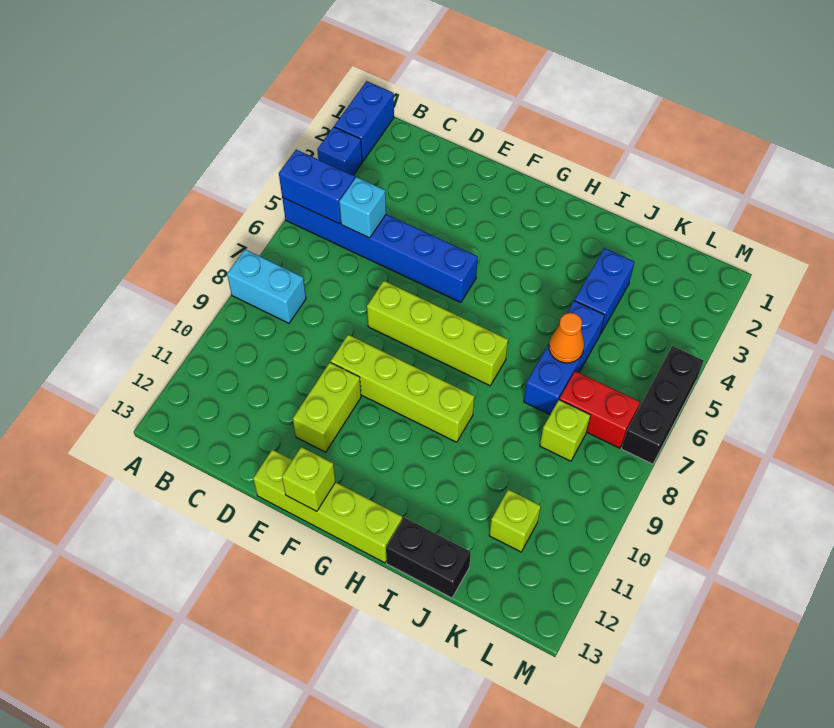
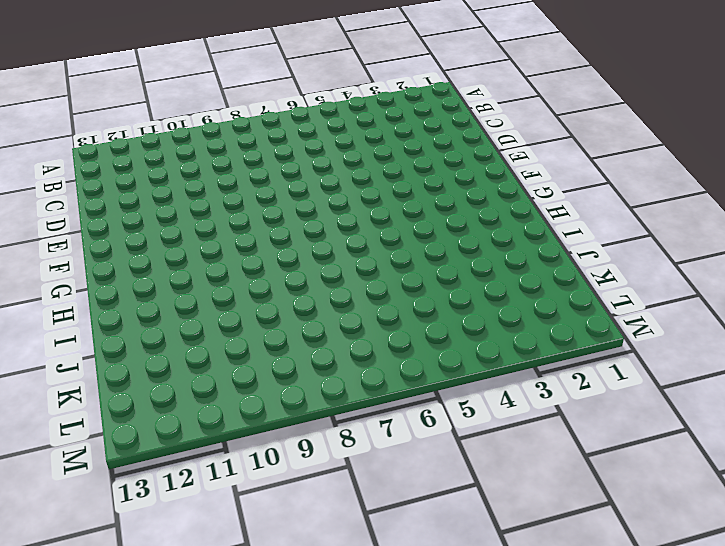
none -> blue brick A1:A2 level 1
none -> blue brick A3 level 1
none -> blue brick A5:F5 level 1

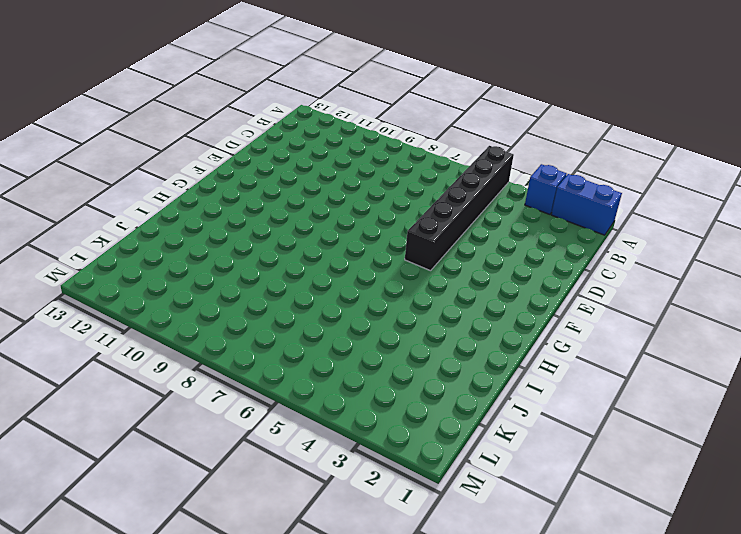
black brick A5:F5 level 1 -> blue brick A5:F5 level 1
none -> cyan brick A8:B8 level 1
none -> lime brick E7:H7 level 1
none -> lime brick E9:H9 level 1

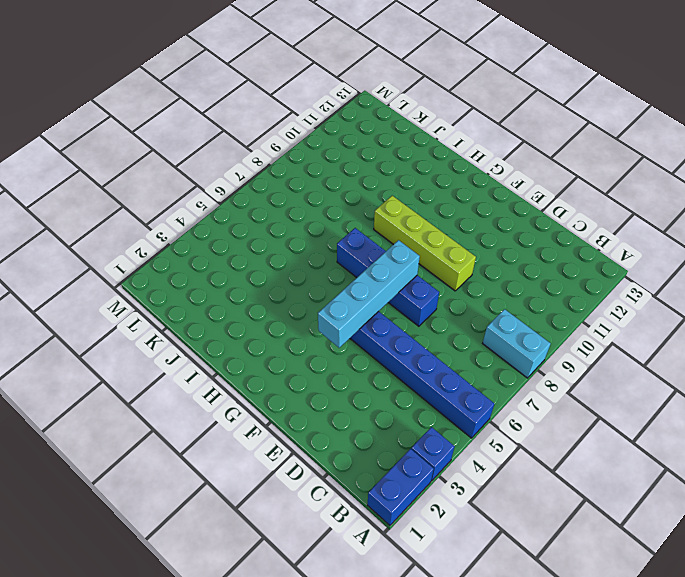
blue brick E7:H7 level 1 -> lime brick E7:H7 level 1
cyan brick F4:F7 level 2 -> none
none -> lime brick E10:E11 level 1
none -> lime brick E13:H13 level 1
none -> black brick I13:J13 level 1

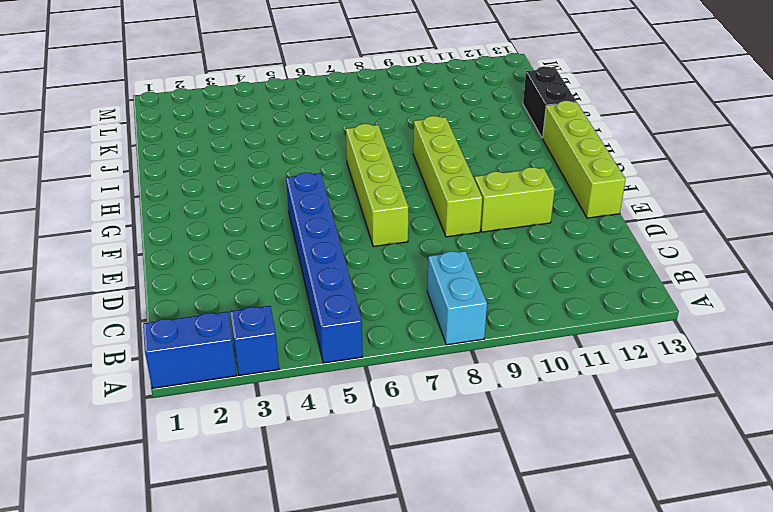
none -> blue brick J3:J4 level 1
none -> blue brick J5:J7 level 1
none -> red brick K7:L7 level 1

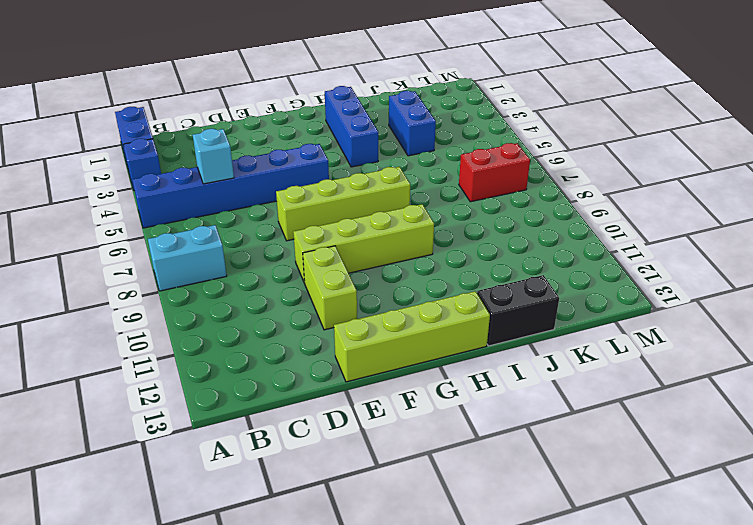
blue brick H2:H4 level 1 -> blue brick J5:J7 level 1
none -> lime brick K8 level 1
none -> lime brick K11 level 1
none -> black brick M5:M7 level 1

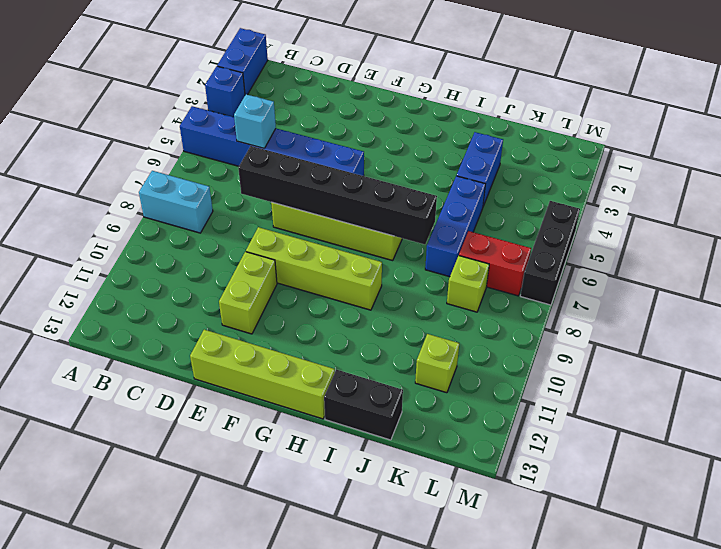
black brick D7:I7 level 2 -> none
none -> blue brick A5:B5 level 2
none -> lime brick F13 level 2
none -> orange cone J6 level 2

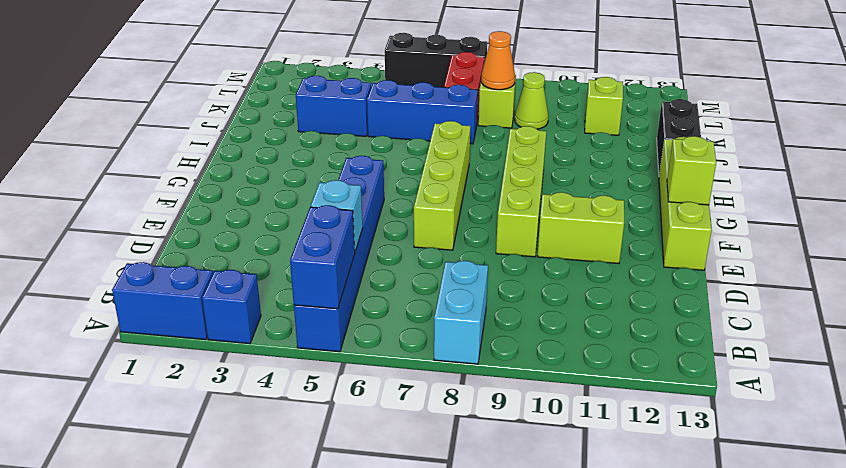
orange cone K8 level 2 -> orange cone J6 level 2
lime cone K9 level 1 -> none

